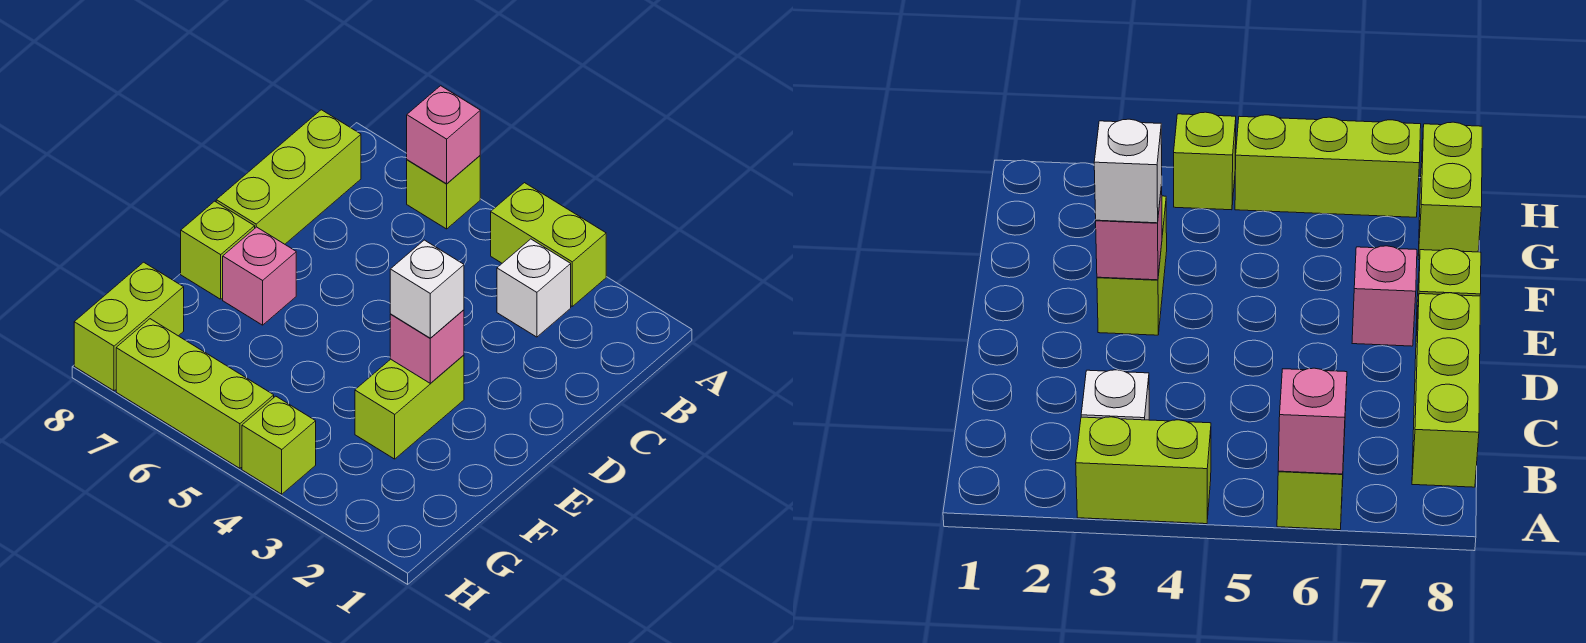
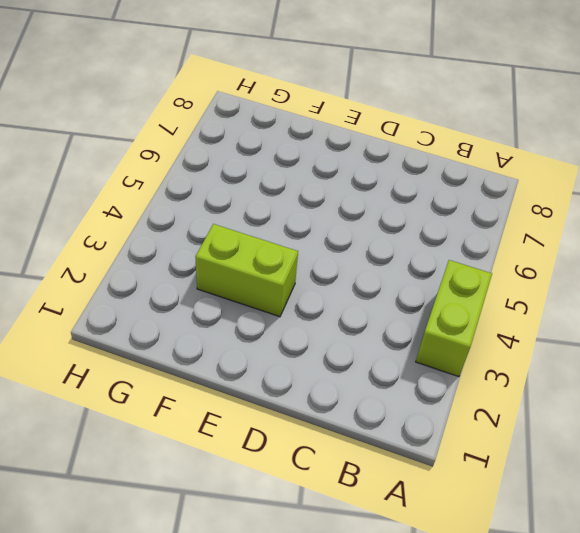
none -> lime brick A6 level 1
none -> white brick B3 level 1
none -> lime brick B8:D8 level 1

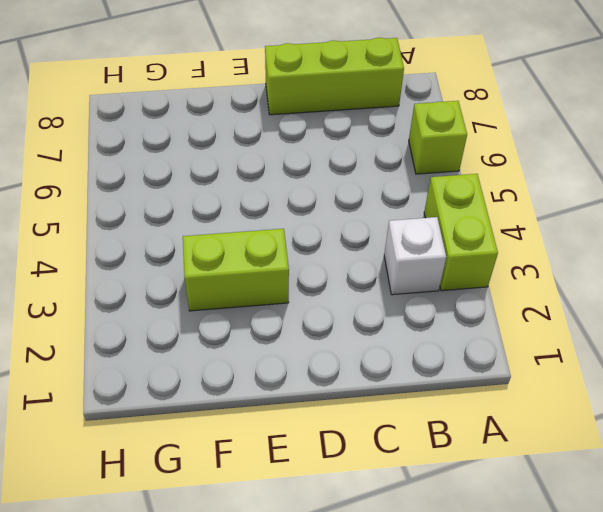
none -> pink brick E7 level 1
none -> lime brick E8 level 1
none -> lime brick G8:H8 level 1

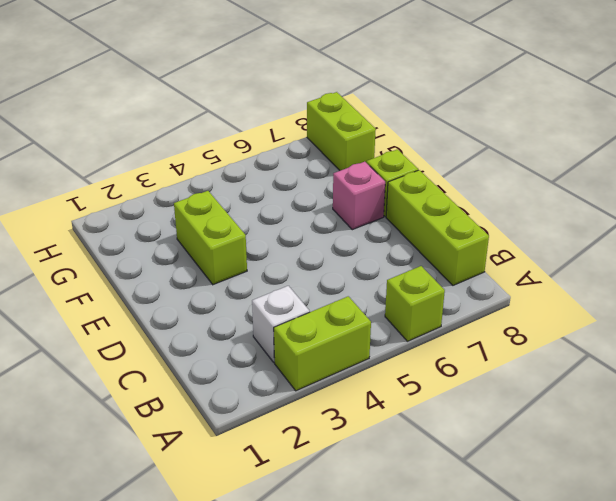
none -> lime brick H4 level 1
none -> lime brick H5:H7 level 1
none -> pink brick A6 level 2

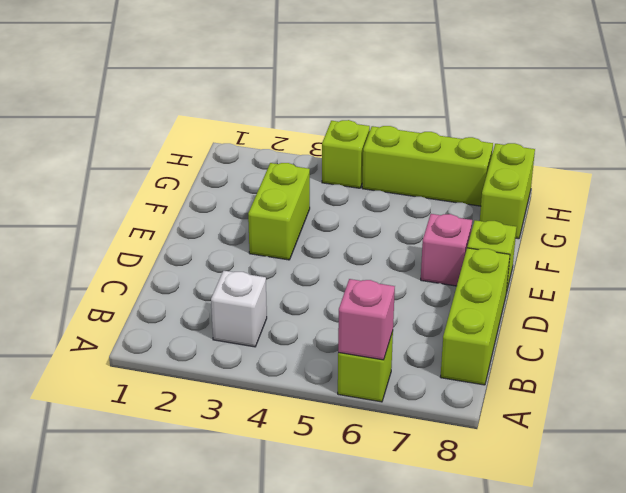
none -> lime brick A3:A4 level 1
none -> pink brick E3 level 2
none -> white brick E3 level 3

